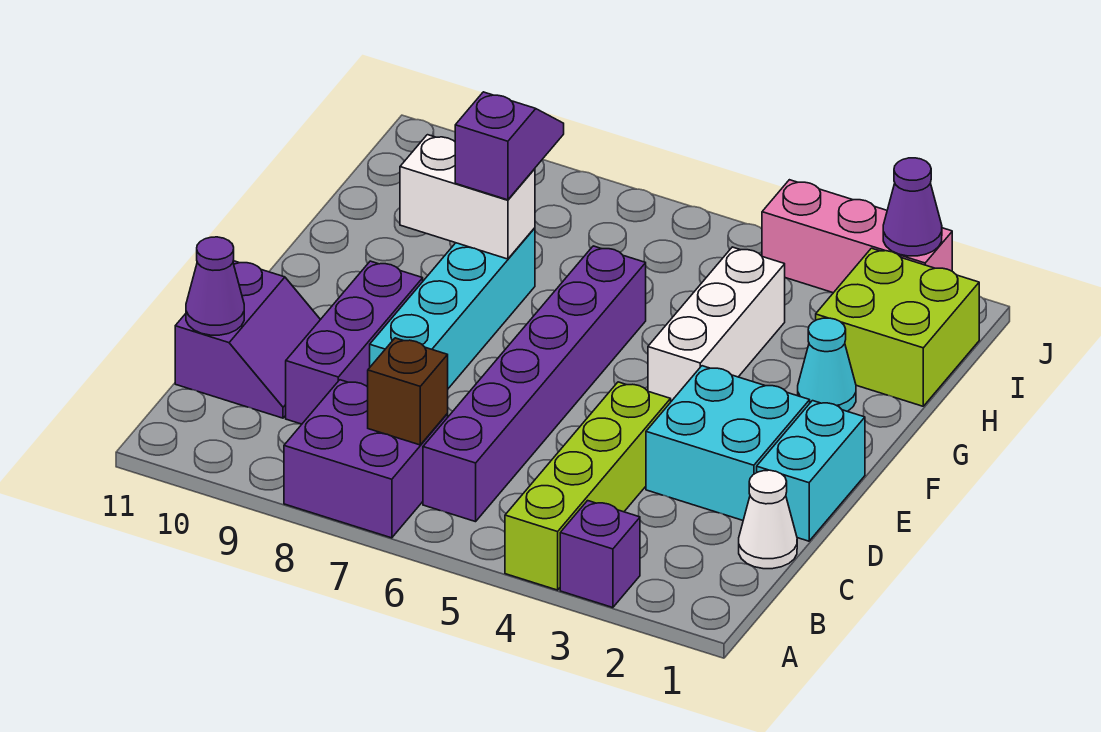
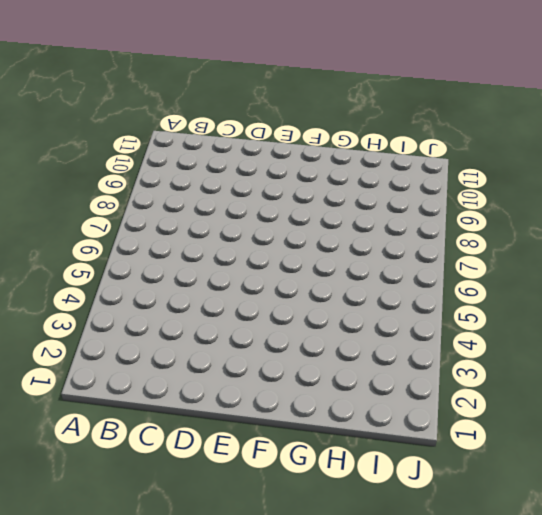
none -> purple brick A3 level 1
none -> lime brick A4:D4 level 1
none -> purple brick A7:B8 level 1

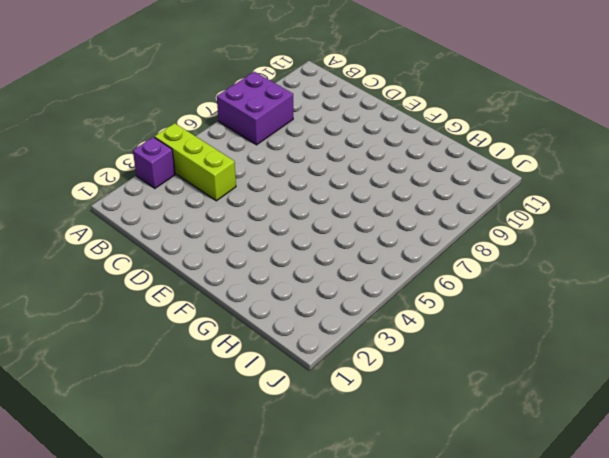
lime brick A4:C4 level 1 -> lime brick A4:D4 level 1
none -> purple brick B6:G6 level 1
none -> white cone C1 level 1
none -> purple brick C9:E9 level 1

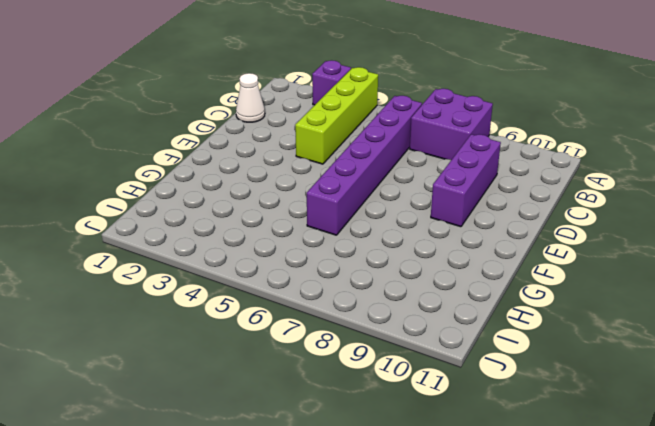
none -> purple slope C10:D11 level 1 top 11
none -> cyan brick D1:E1 level 1
none -> cyan brick D2:E3 level 1

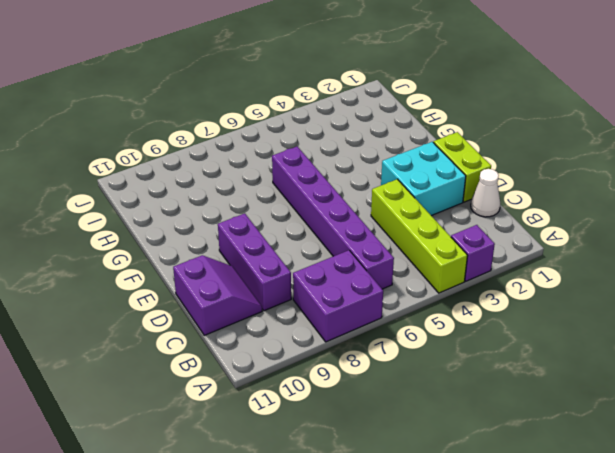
lime brick D1:E1 level 1 -> cyan brick D1:E1 level 1
none -> cyan brick D8:G8 level 1
none -> white brick F4:H4 level 1
none -> cyan cone G2 level 1

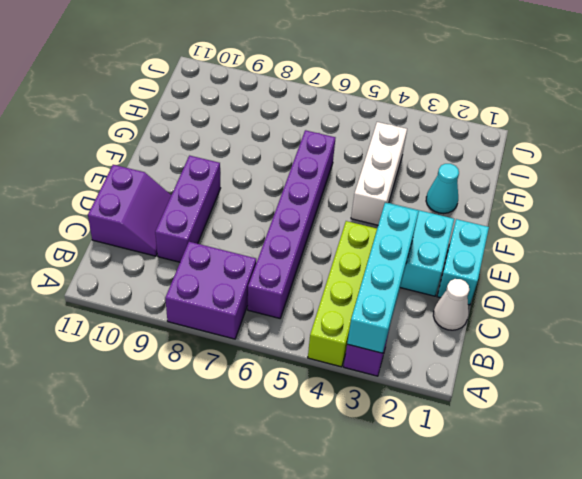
cyan brick A3:D3 level 2 -> cyan brick D8:G8 level 1
none -> lime brick H1:I2 level 1
none -> pink brick J2:J4 level 1
none -> brown brick B7 level 2

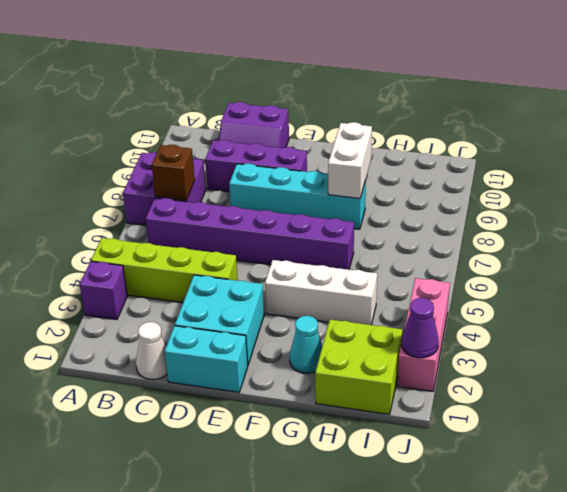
none -> purple cone C11 level 2
none -> purple slope G8:H8 level 3 top G

